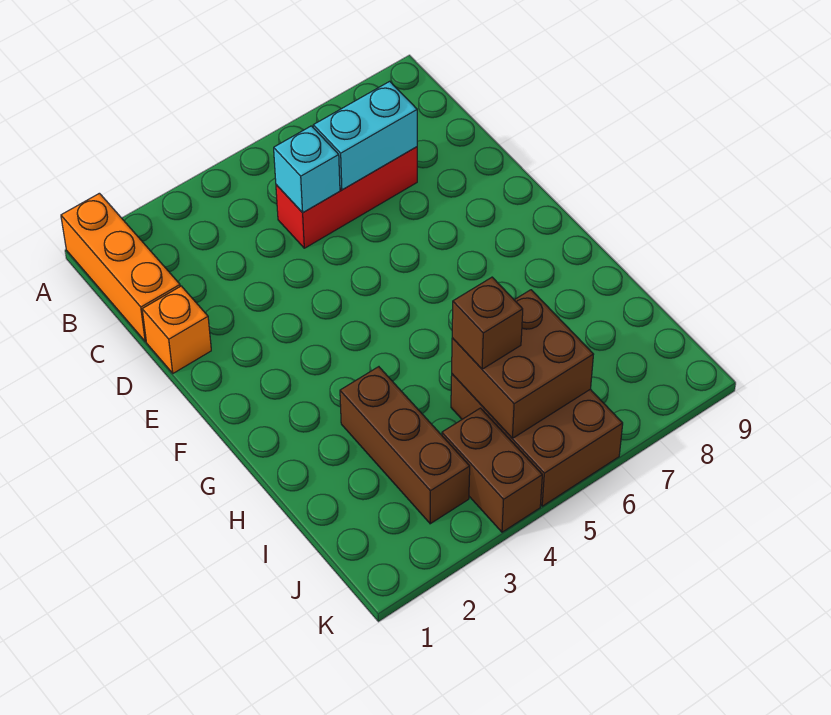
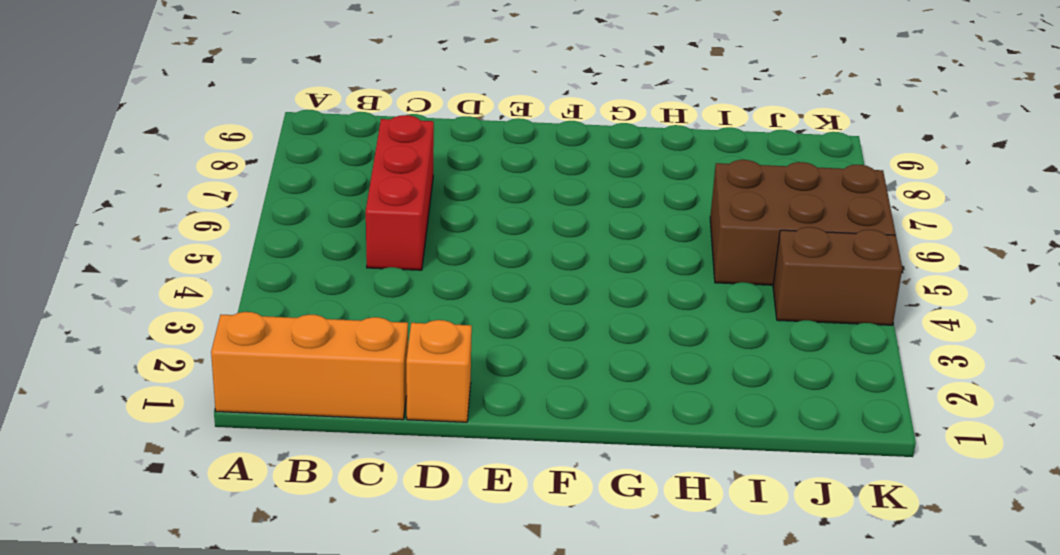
none -> brown brick H3:J3 level 1
none -> cyan brick C5 level 2

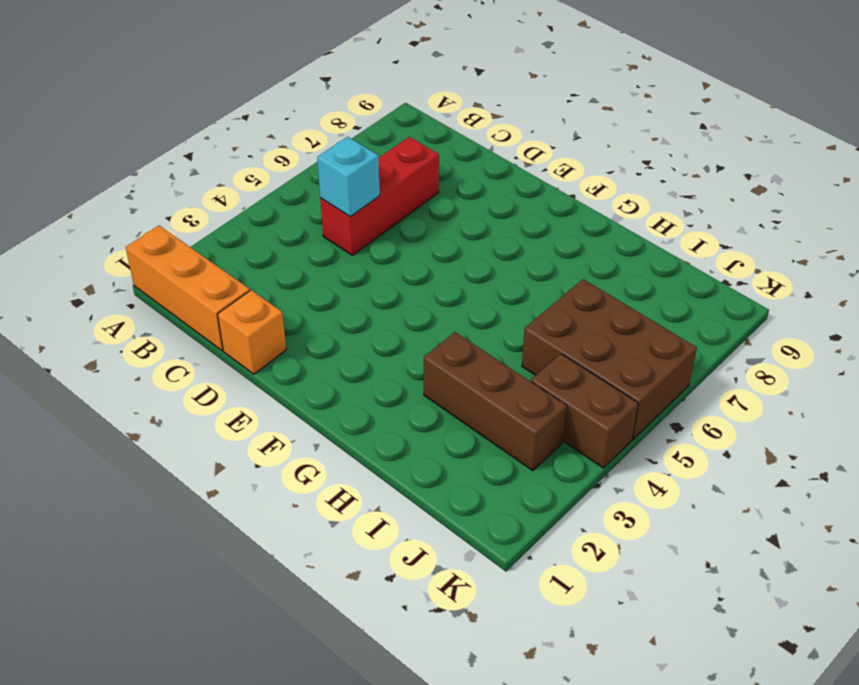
none -> cyan brick C6:C7 level 2
none -> brown brick I5:J6 level 2

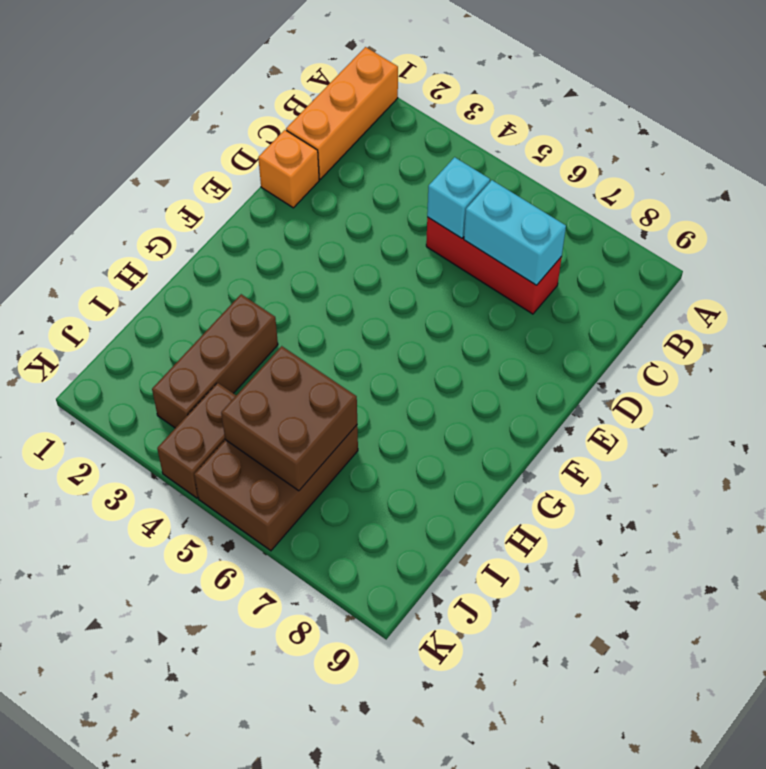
none -> brown brick I5 level 3

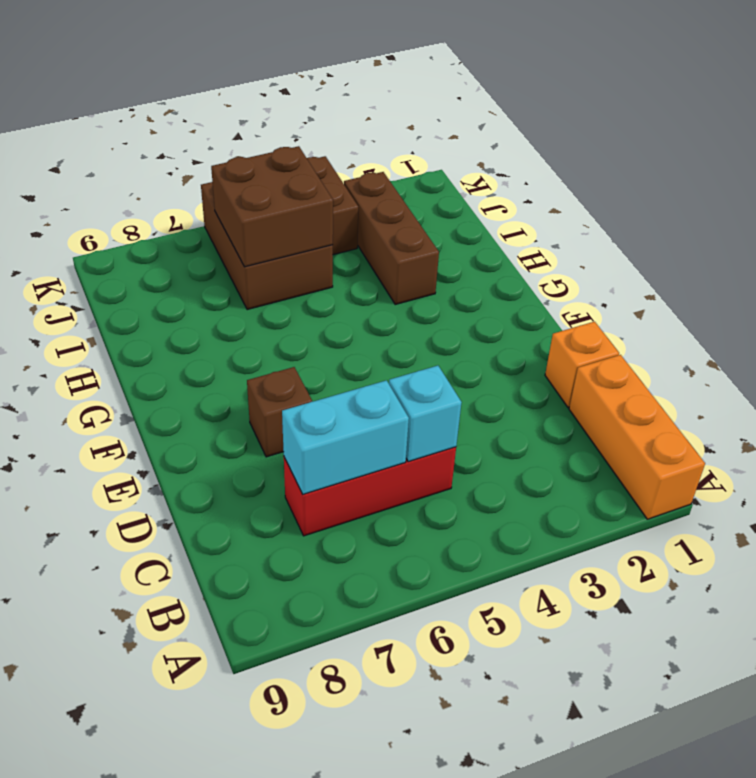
brown brick E7 level 1 -> brown brick I5 level 3

